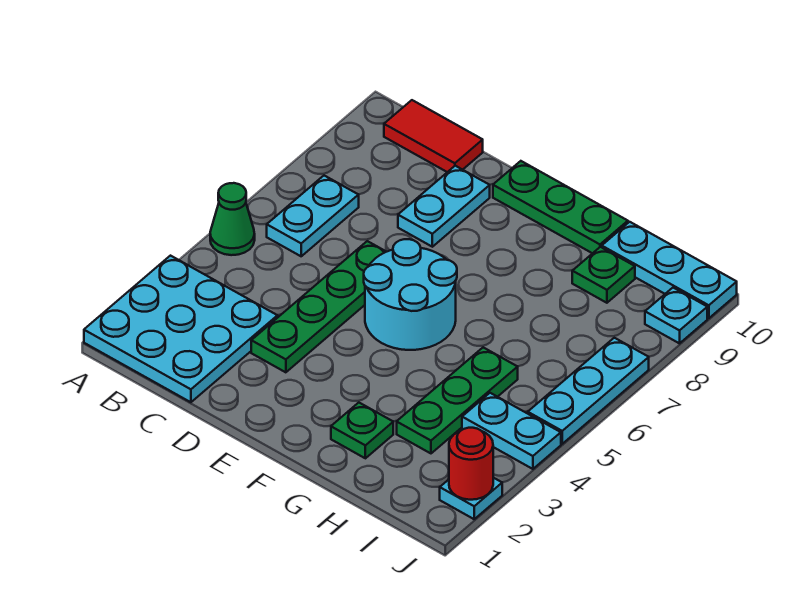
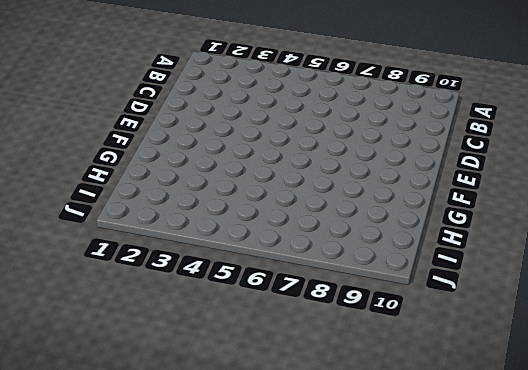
none -> cyan plate A1:C3 level 1
none -> green cone A5 level 1
none -> cyan plate B6:B7 level 1

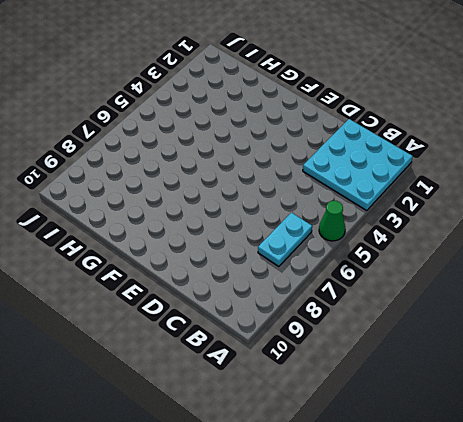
none -> red tile B10:C10 level 1
none -> green plate D3:D6 level 1
none -> cyan plate D8:D9 level 1

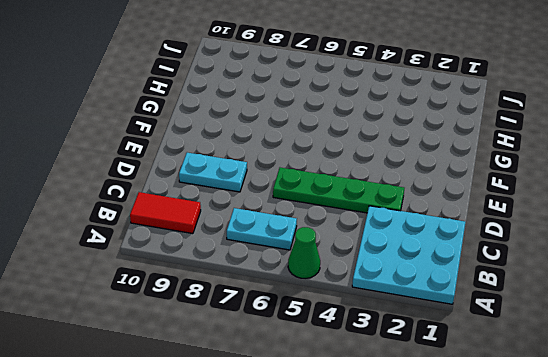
red tile B9:B10 level 1 -> red tile B10:C10 level 1
none -> cyan round brick E5:F6 level 1
none -> green plate E10:G10 level 1
none -> green plate G2 level 1

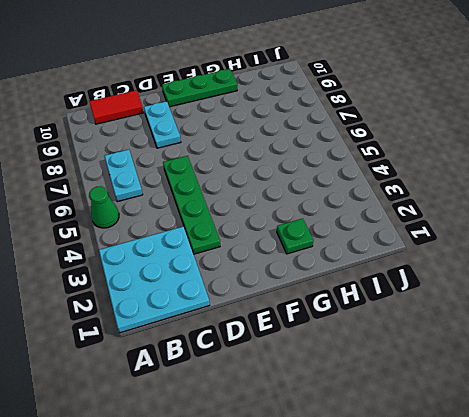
none -> cyan round brick E5:F6 level 1
none -> green plate H3:H5 level 1
none -> green plate H9 level 1

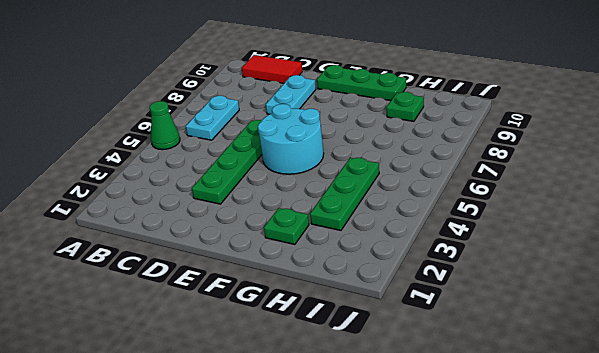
none -> cyan plate A1:C3 level 1
none -> cyan plate H10:J10 level 1
none -> cyan plate I4:J4 level 1

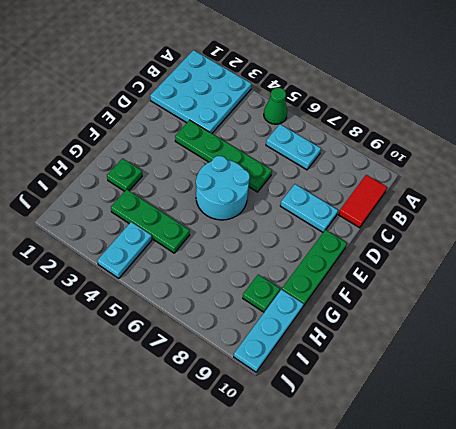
none -> cyan plate J2 level 1
none -> cyan plate J5:J7 level 1
none -> cyan plate J9 level 1

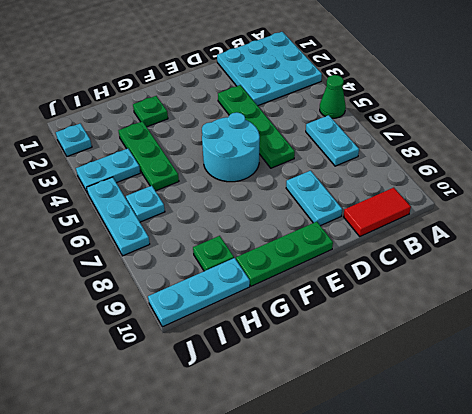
cyan plate I6 level 1 -> cyan plate J9 level 1
none -> red round brick J2 level 2

